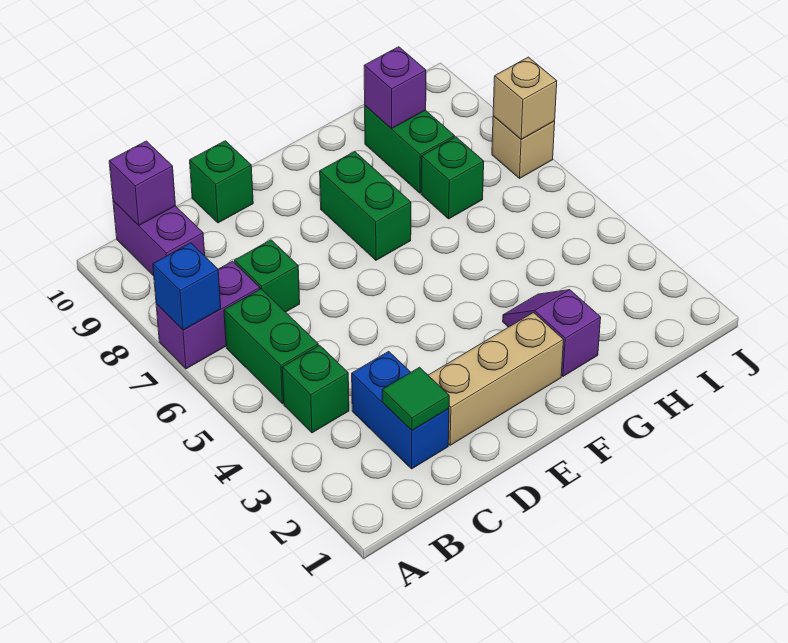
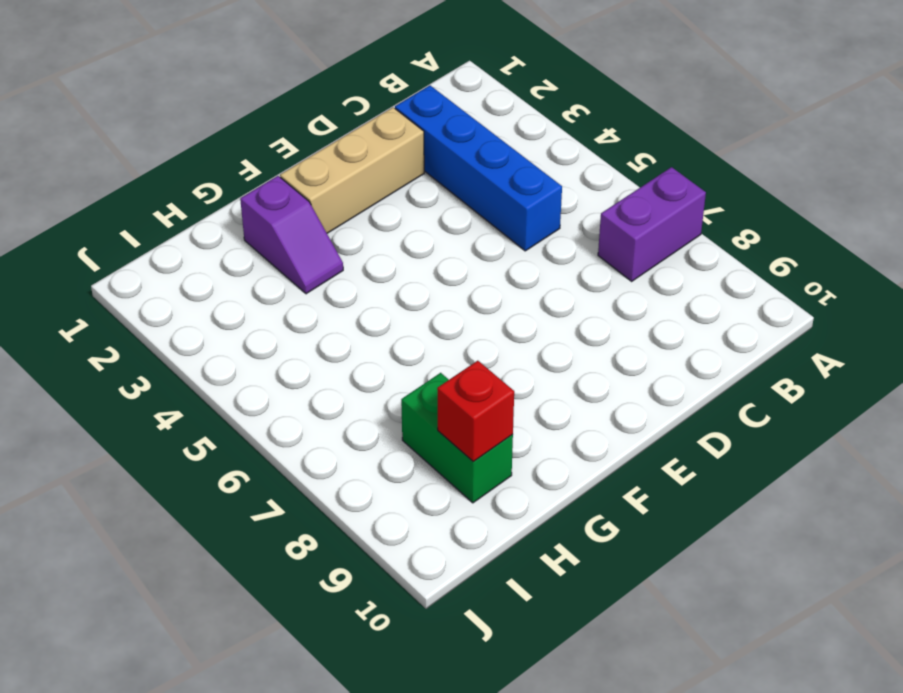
blue brick C2:C5 level 1 -> blue brick C2:C3 level 1
red brick H9 level 2 -> purple brick H9 level 2
none -> green brick B4 level 1
none -> green brick B5:B6 level 1
none -> purple brick B9:B10 level 1

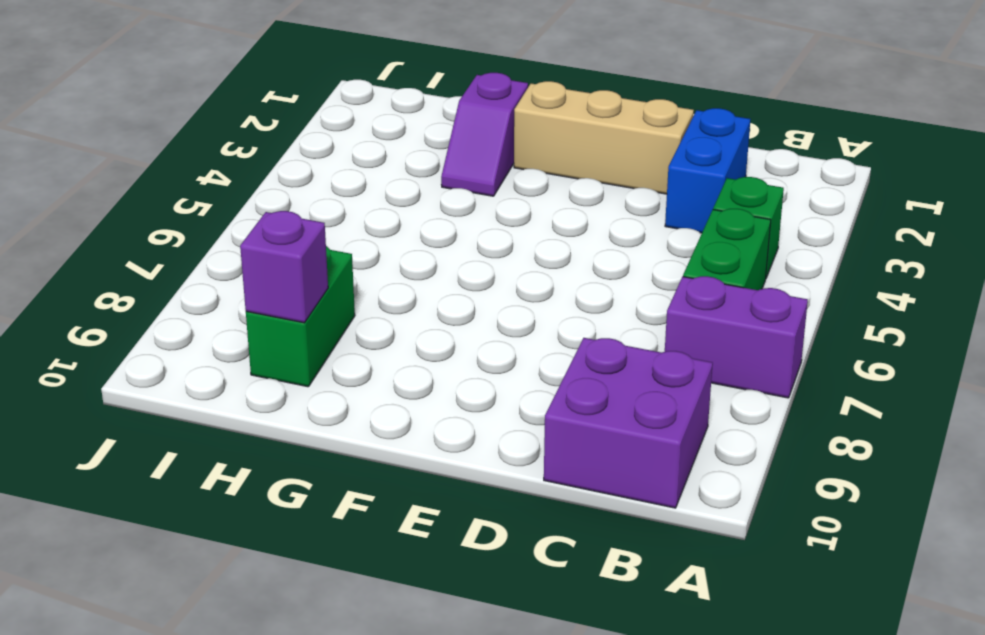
purple brick B9:C10 level 1 -> purple brick B9:B10 level 1
none -> green brick C7 level 1
none -> green brick D10 level 1
none -> green brick F7:F8 level 1

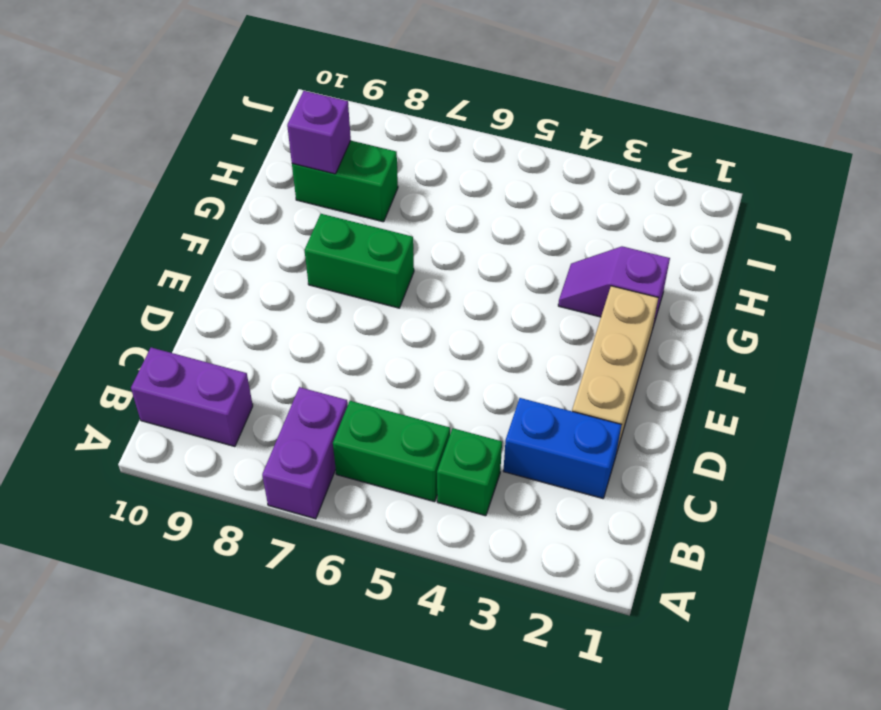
none -> green brick C7 level 1
none -> green brick D10 level 1
none -> green brick H7 level 1

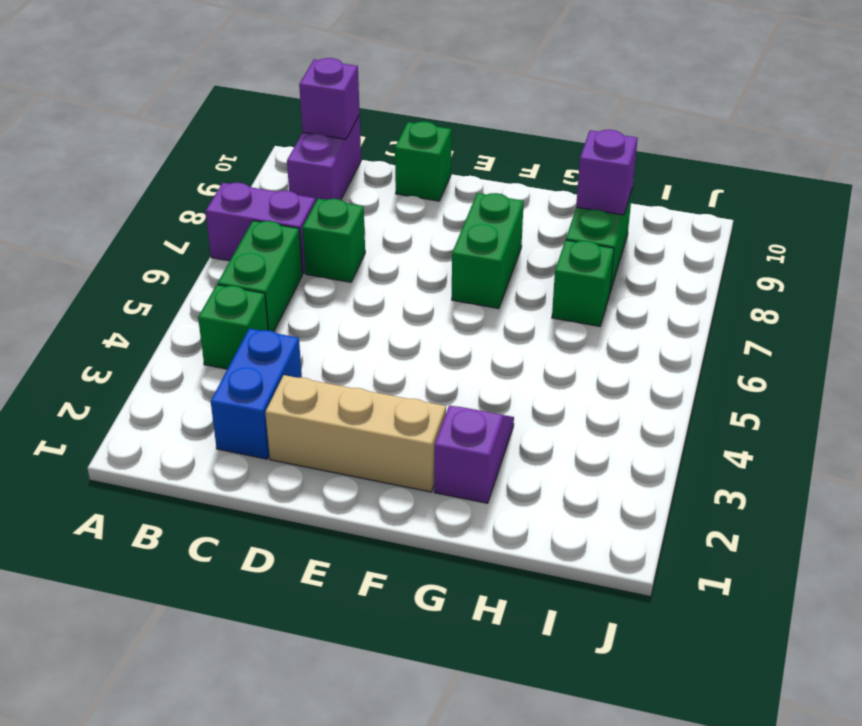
none -> tan brick J7 level 1
none -> blue brick A7 level 2
none -> green tile C2 level 2

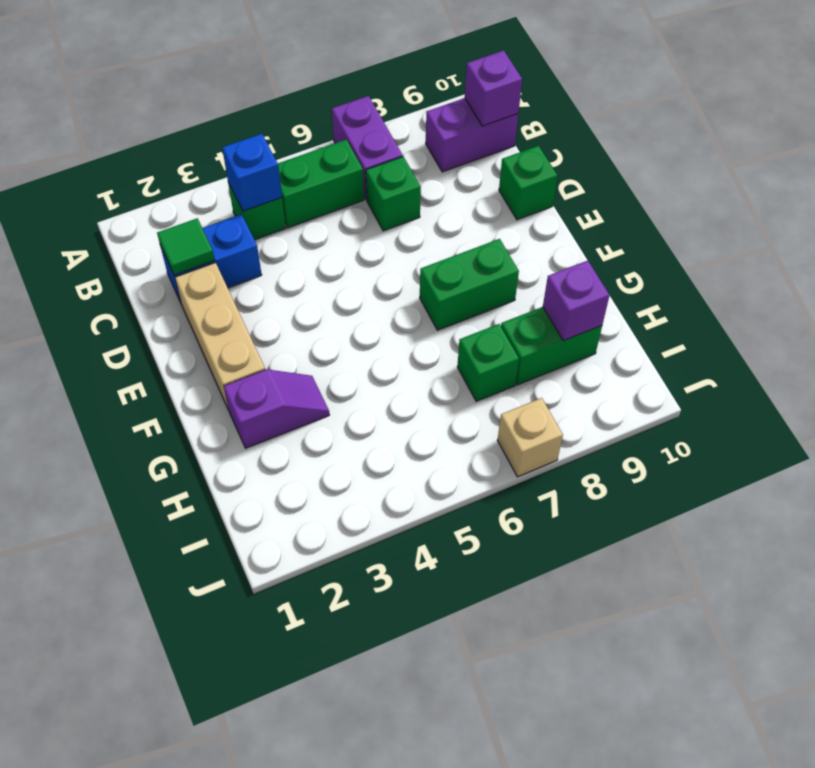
blue brick B4 level 2 -> blue brick A7 level 2
none -> tan brick J7 level 2

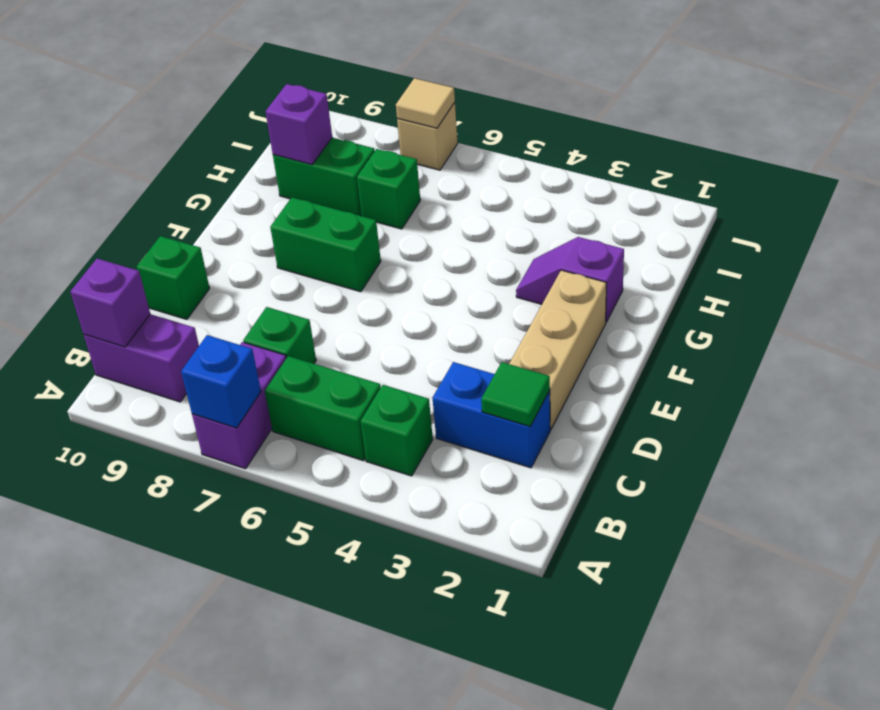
tan tile J7 level 2 -> tan brick J7 level 2

